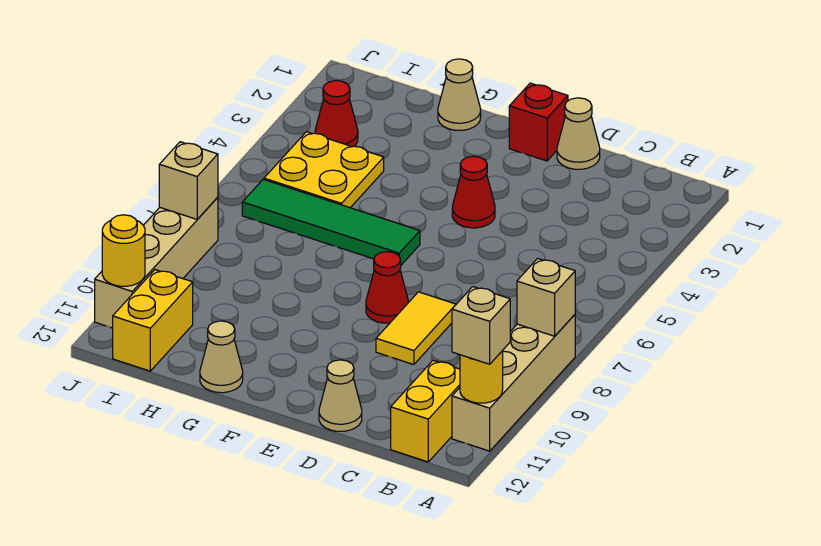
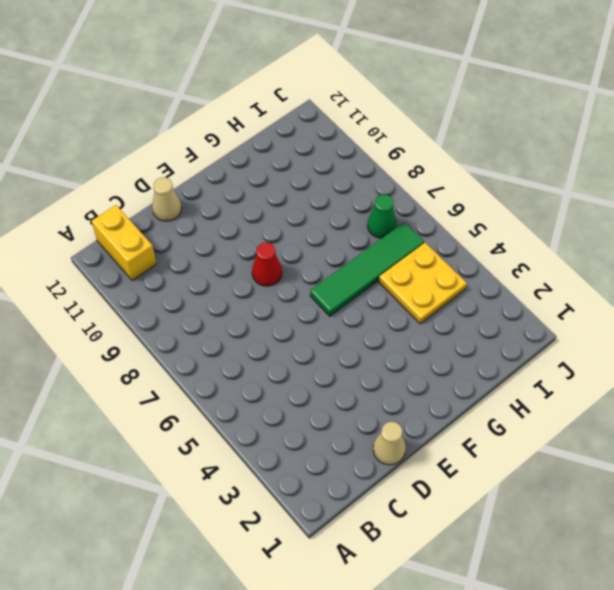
green cone I7 level 1 -> none
none -> tan brick A8:A11 level 1
none -> yellow tile D8:D9 level 1
none -> red brick E1 level 1

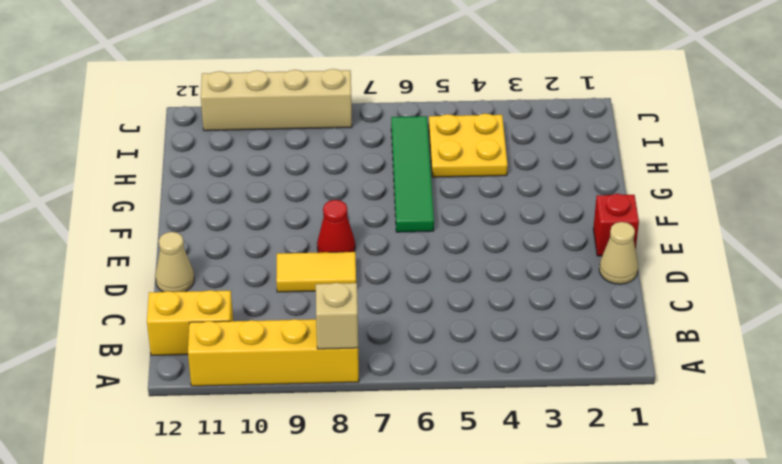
yellow brick A8:A11 level 1 -> tan brick A8:A11 level 1
none -> red cone E4 level 1
none -> tan cone G1 level 1
none -> tan cone G12 level 1

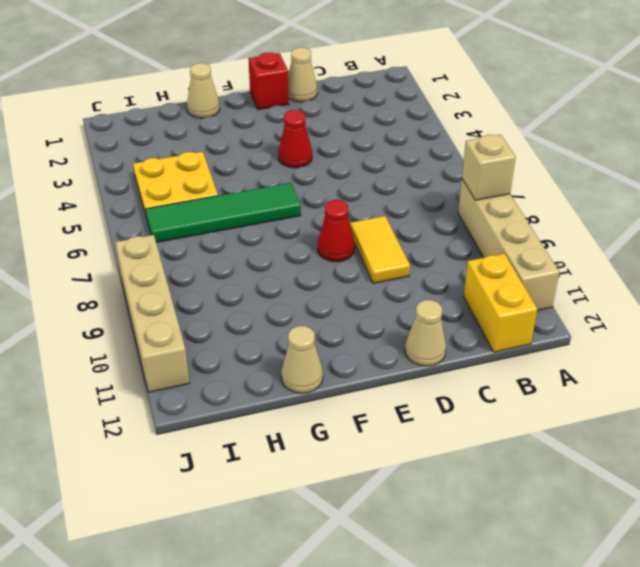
none -> red cone I3 level 1
none -> yellow brick I11:I12 level 1
none -> yellow round brick A11 level 2

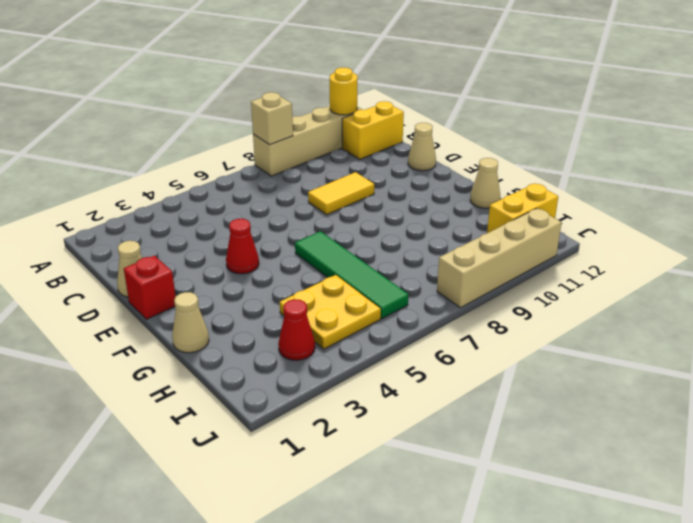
none -> red cone E8 level 1
none -> tan brick J8 level 2
none -> yellow round brick J11 level 2

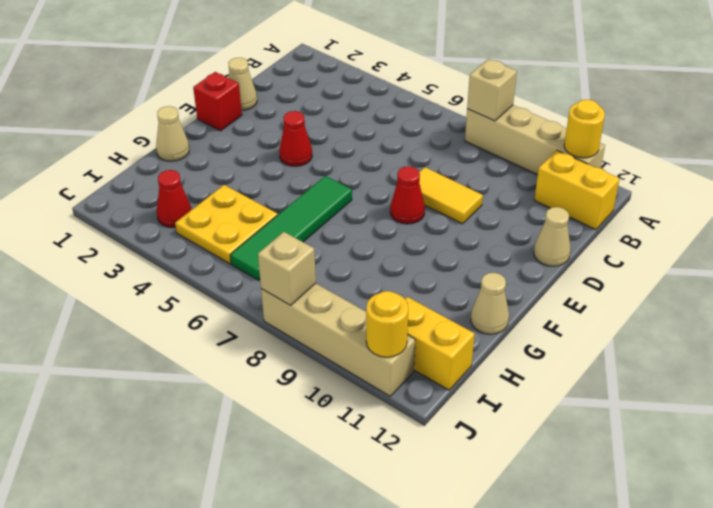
none -> tan brick A11 level 3

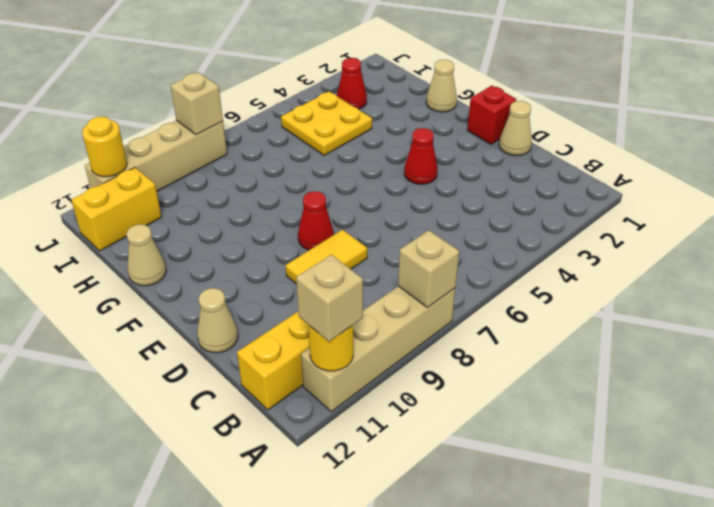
none -> green tile F6:I6 level 1

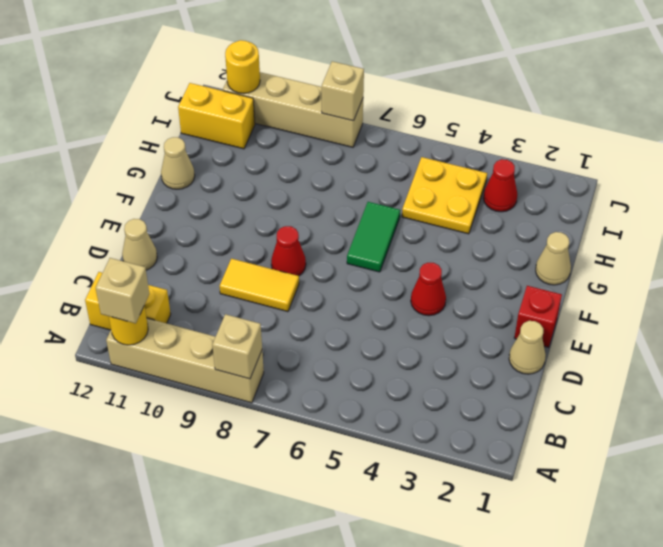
green tile F6:G6 level 1 -> green tile F6:I6 level 1

